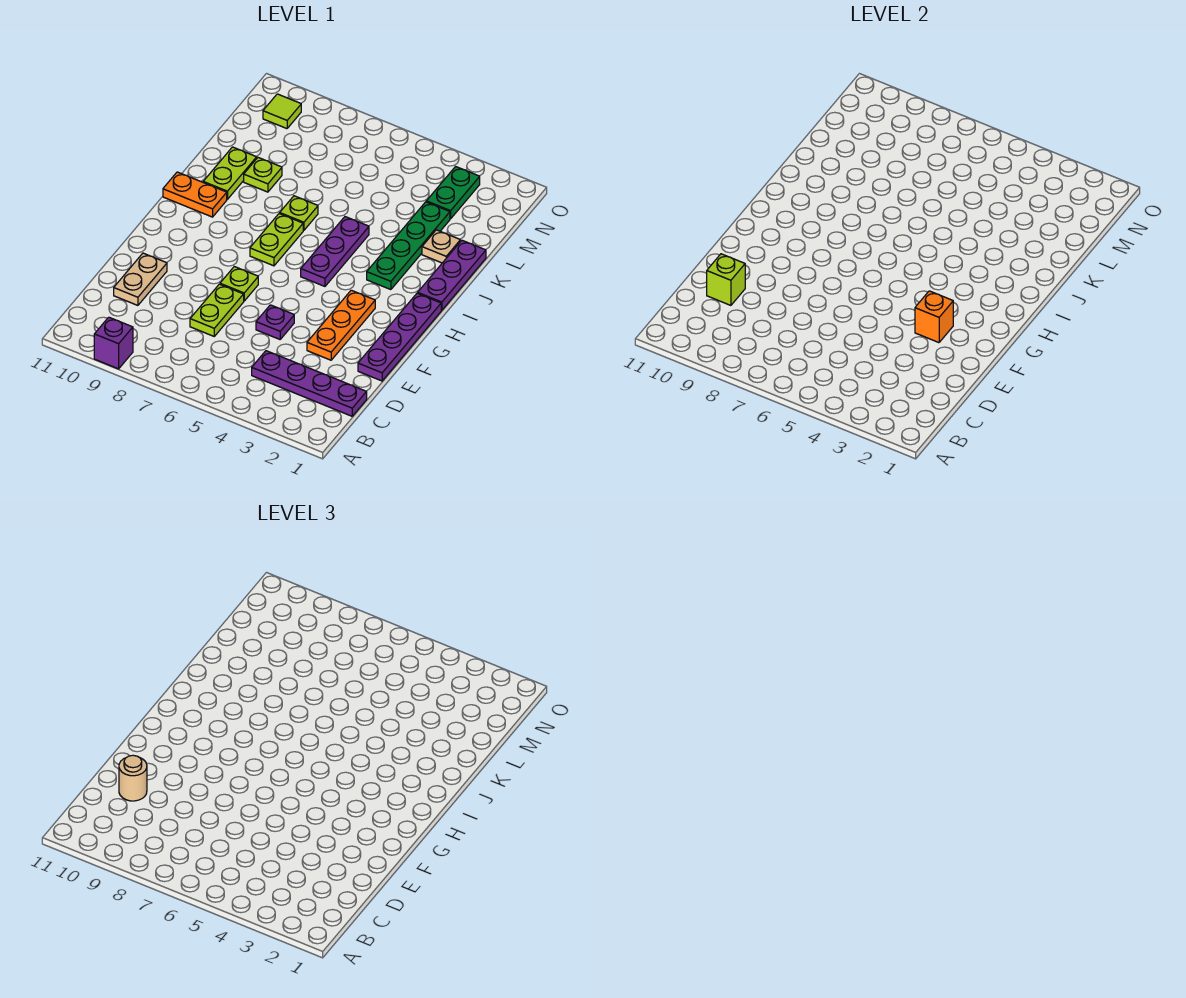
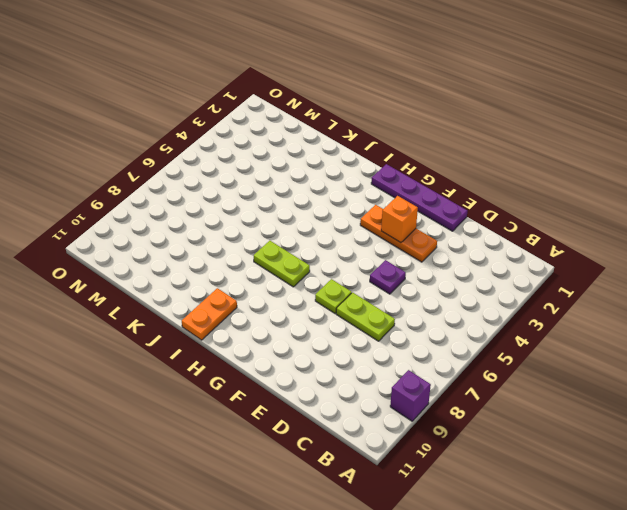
none -> purple plate C1:C4 level 1
none -> tan plate D10:E10 level 1
none -> purple plate H5:J5 level 1

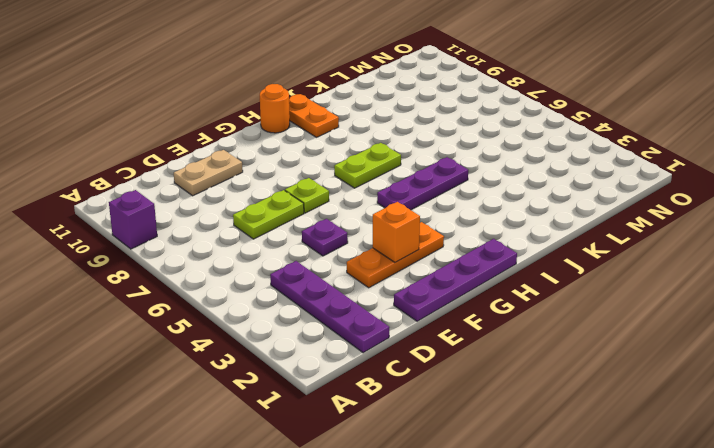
orange round brick H11 level 1 -> none
none -> purple plate I1:K1 level 1
none -> green plate I3:L3 level 1
none -> lime plate J7 level 1

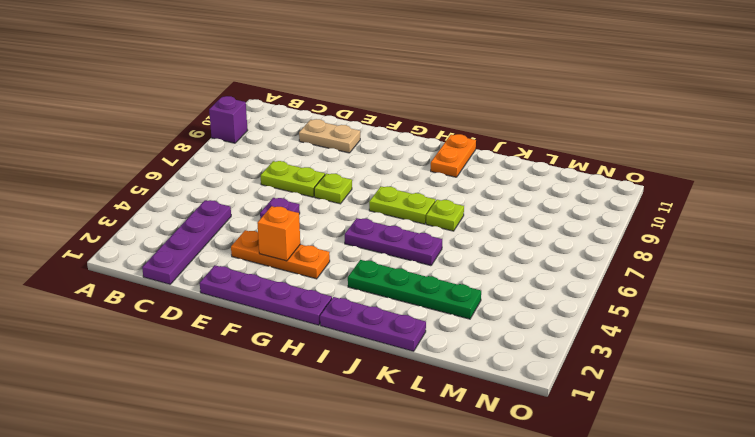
none -> lime plate J10:K10 level 1
none -> tan plate K2 level 1
none -> lime plate K9 level 1

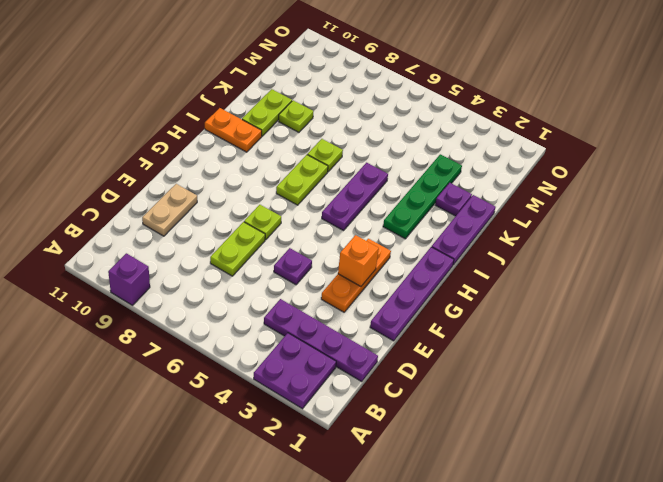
purple plate A2:B3 level 1 -> none
purple plate K2 level 1 -> tan plate K2 level 1
none -> green plate M3:N3 level 1
none -> lime tile N10 level 1
none -> lime brick D10 level 2

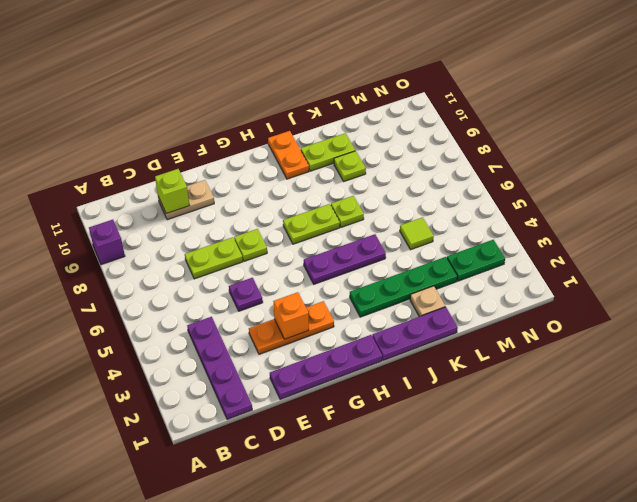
lime tile L5 level 1 -> lime tile N10 level 1
none -> tan round brick D10 level 3

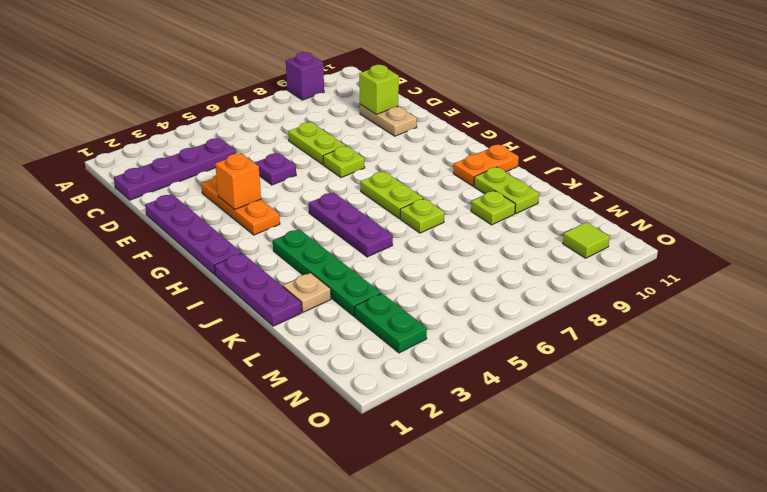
none -> tan round brick D10 level 3

